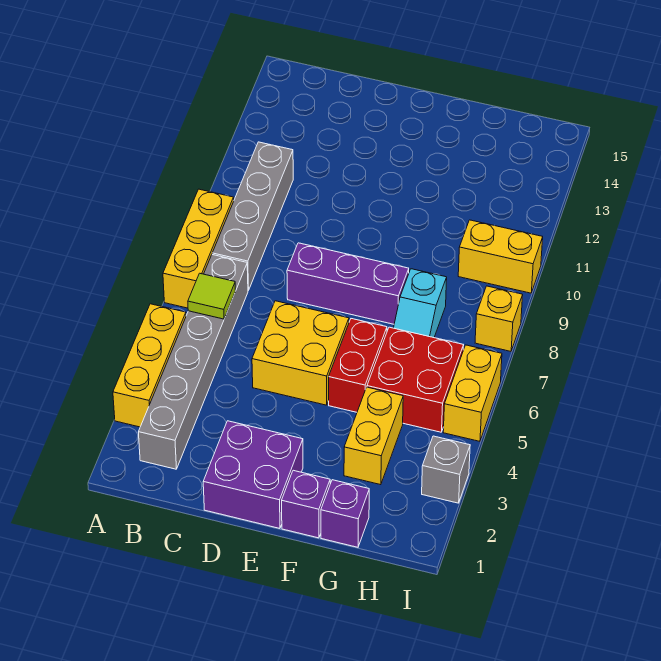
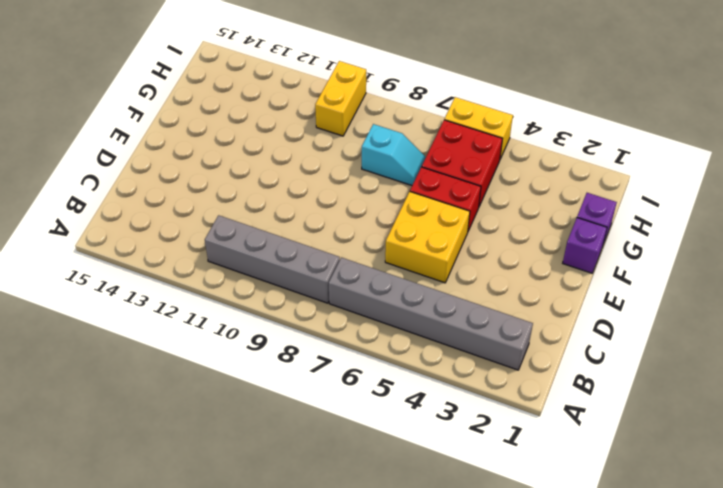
none -> yellow brick A3:A5 level 1
none -> yellow brick A7:A9 level 1
none -> purple brick D1:E2 level 1

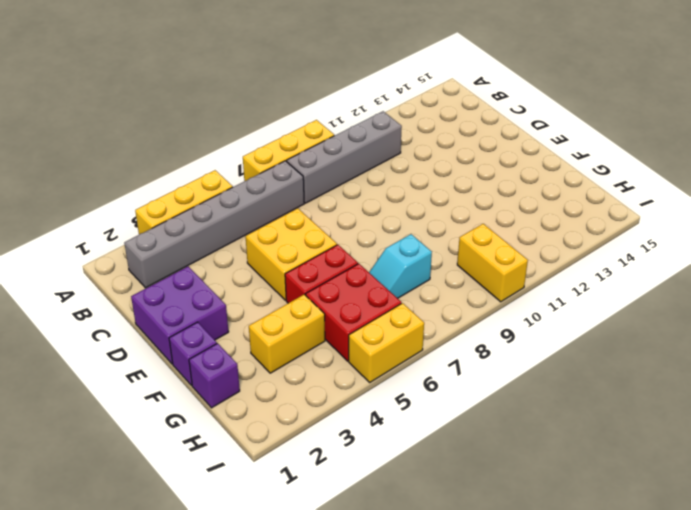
none -> purple brick D8:F8 level 1
none -> grey brick I3 level 1
none -> yellow brick I8 level 1

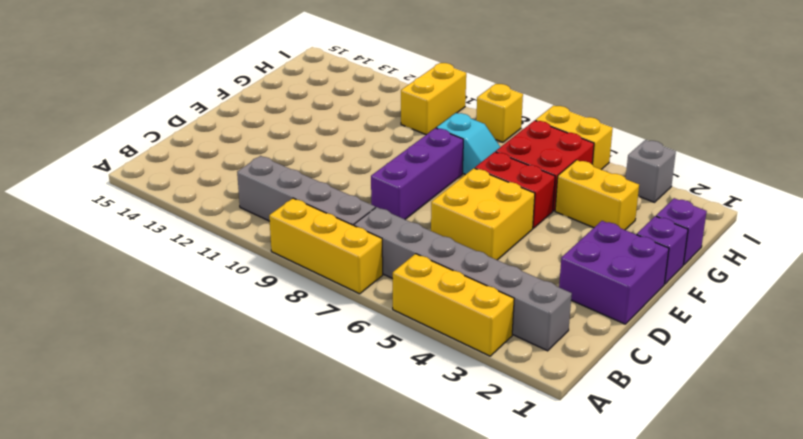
none -> lime tile B6 level 2

